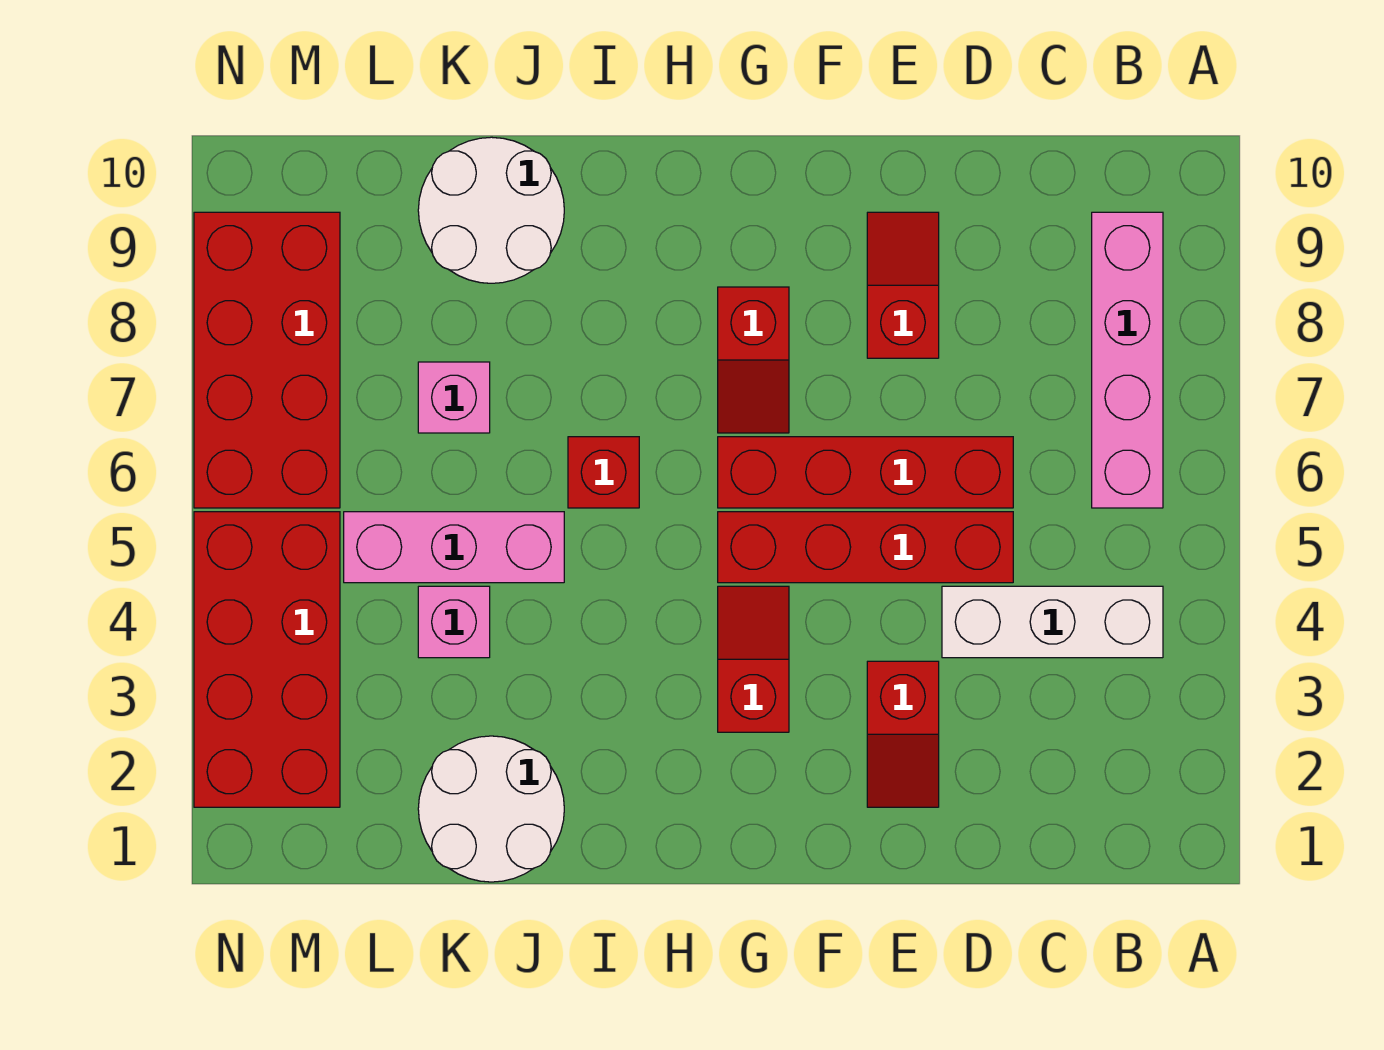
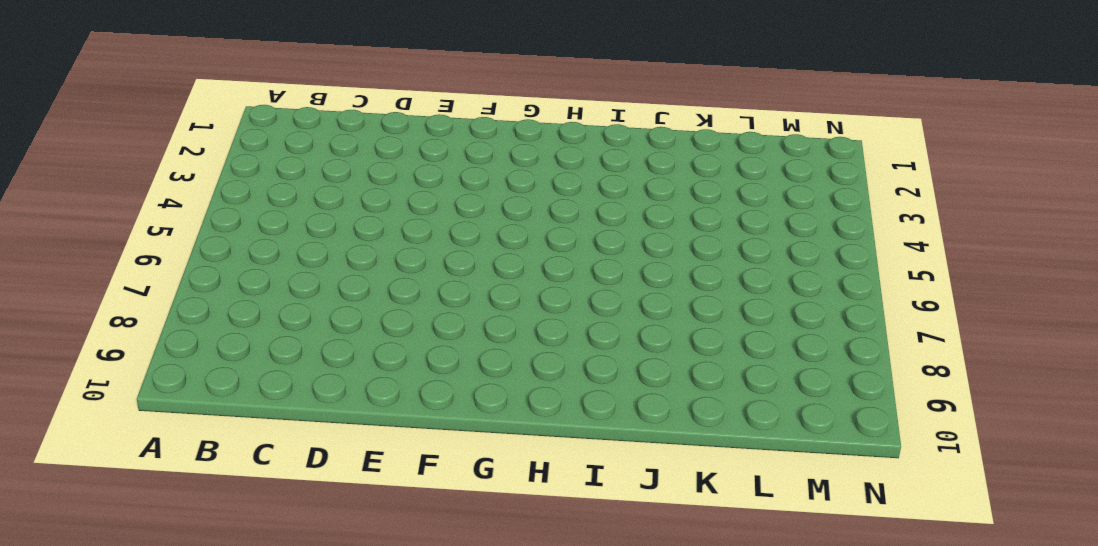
none -> white brick B4:D4 level 1
none -> pink brick B6:B9 level 1
none -> red brick D5:G5 level 1

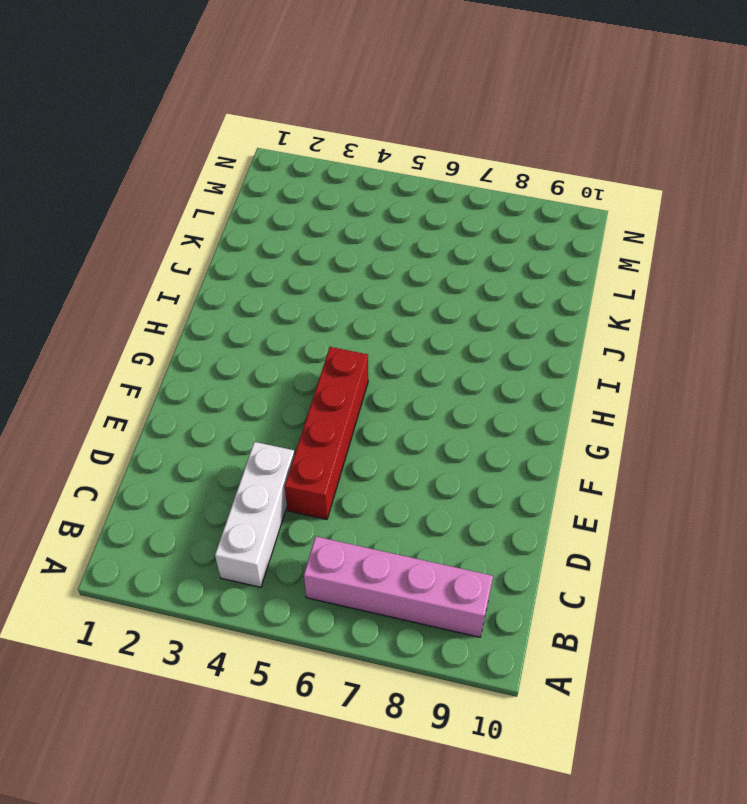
none -> red brick D6:G6 level 1
none -> red slope E2:E3 level 1 top 3
none -> red slope E8:E9 level 1 top 8

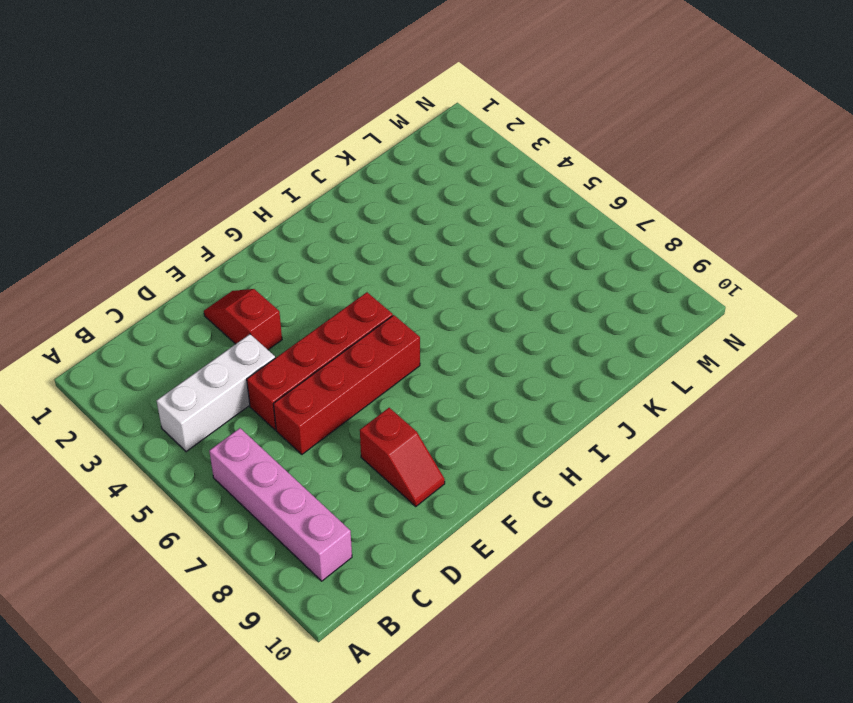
none -> red slope G3:G4 level 1 top 3
none -> red slope G7:G8 level 1 top 8
none -> red brick I6 level 1

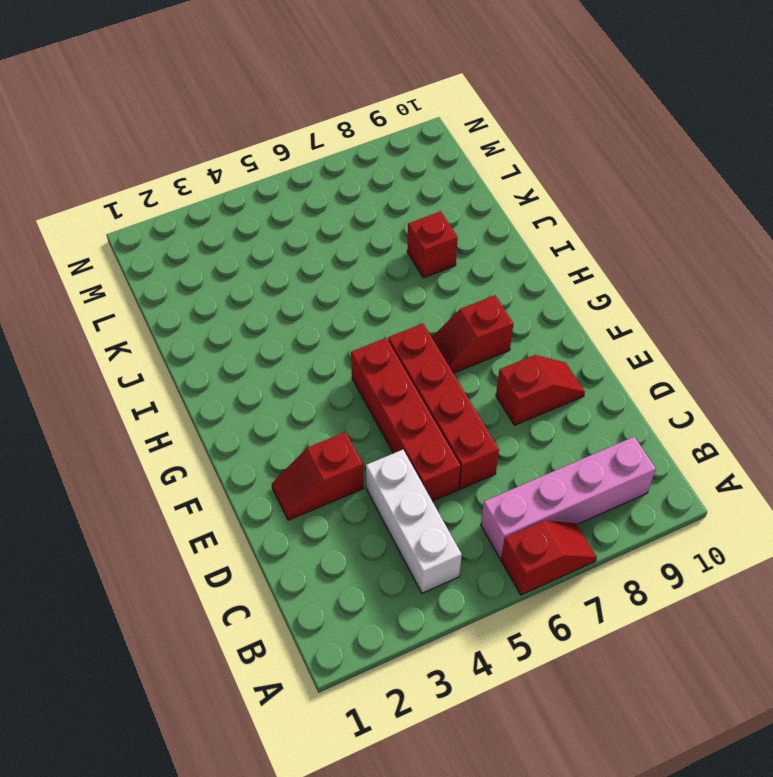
red slope A6:A7 level 1 top 6 -> red slope G3:G4 level 1 top 3
red brick J8 level 1 -> red brick I6 level 1
none -> white round brick J1:K2 level 1
none -> pink brick J5:L5 level 1
none -> white round brick J9:K10 level 1

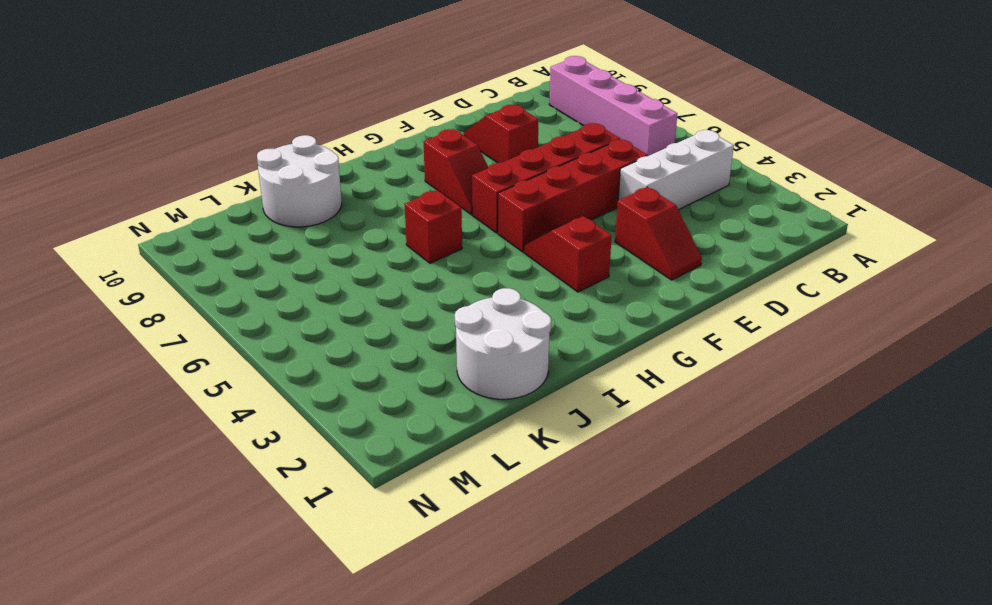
none -> pink brick J5:L5 level 1
none -> pink brick K4 level 1
none -> pink brick K7 level 1

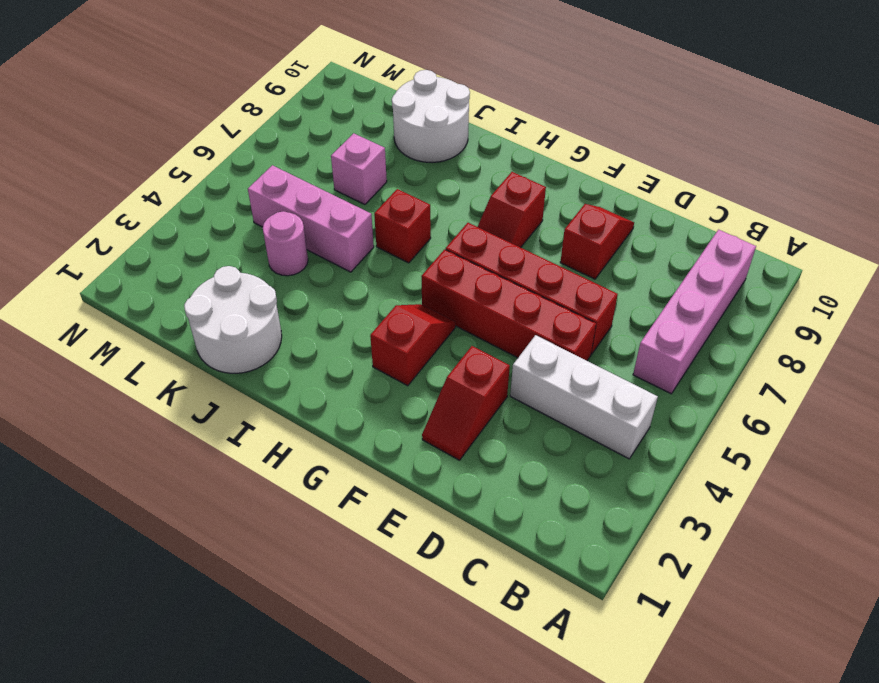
pink round brick K4 level 1 -> pink brick K4 level 1
none -> red brick M2:N5 level 1
none -> red brick M6:N9 level 1

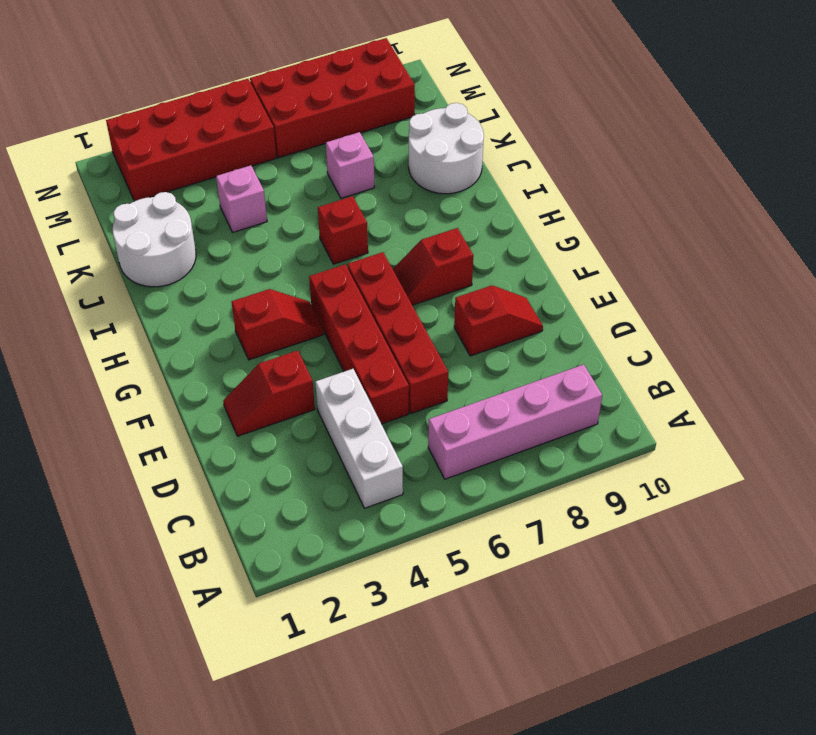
none -> pink brick J5:L5 level 1

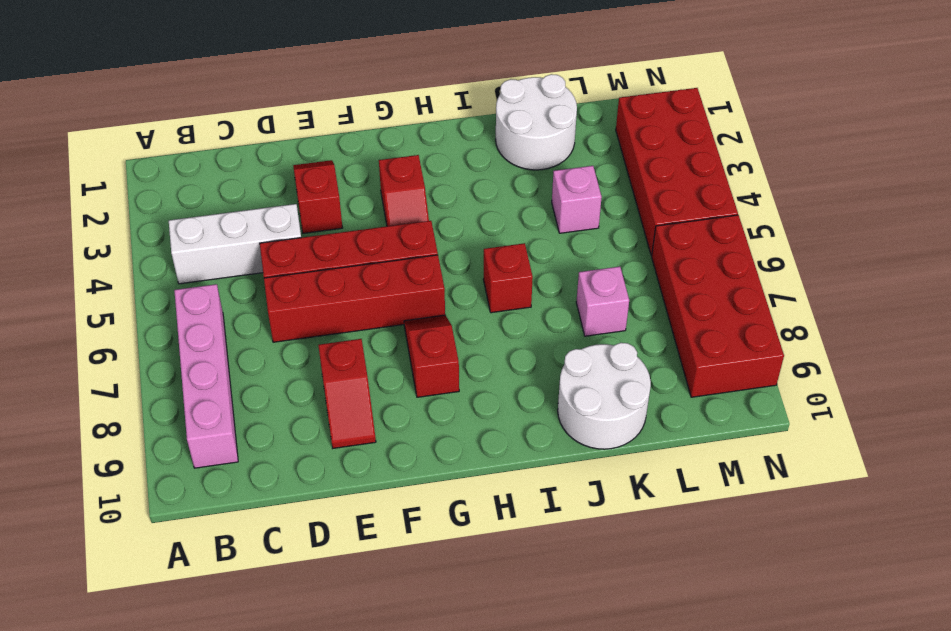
none -> pink brick J5:L5 level 1

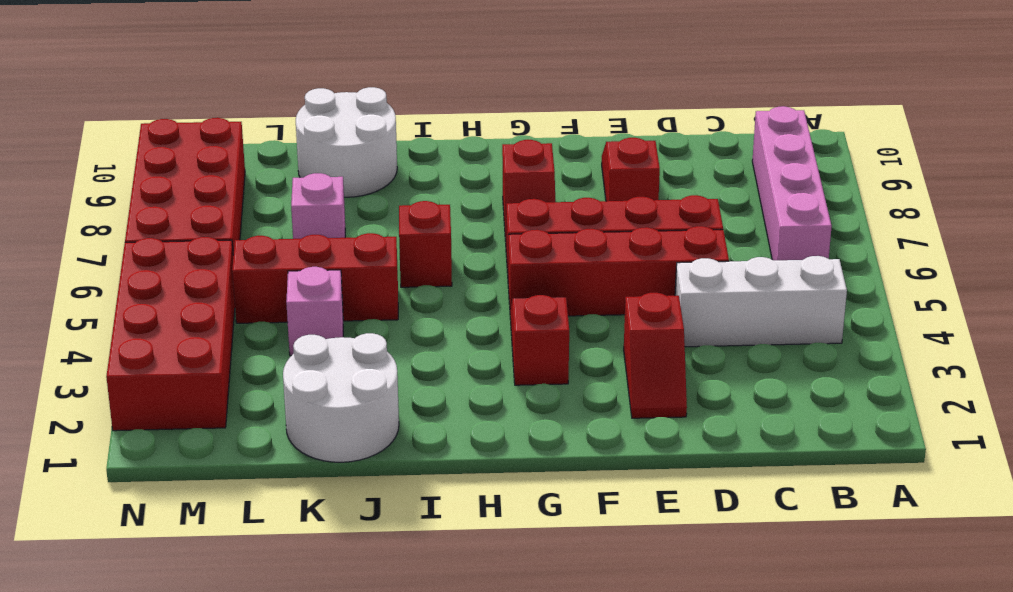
red brick J5:L5 level 1 -> pink brick J5:L5 level 1

